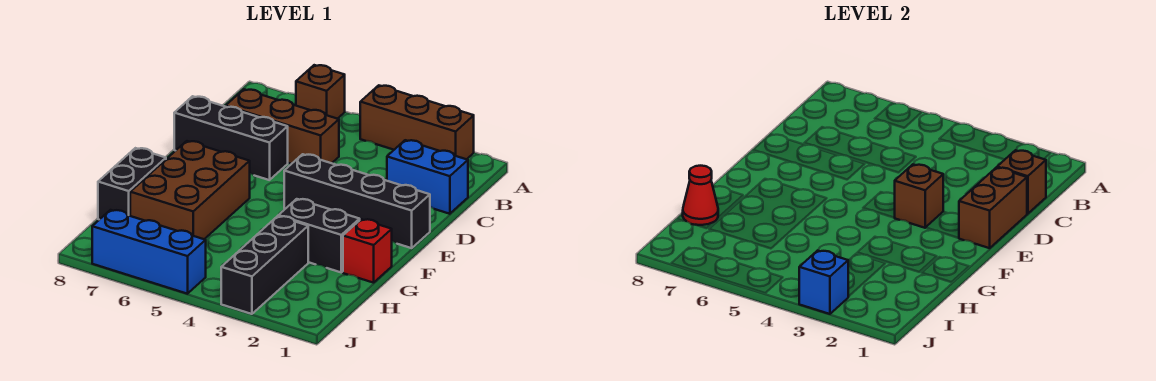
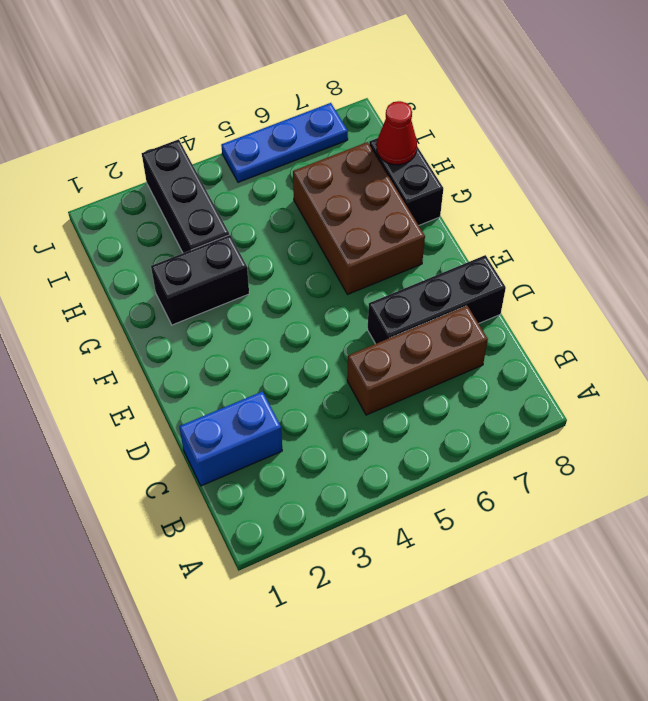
blue plate J5:J7 level 1 -> blue brick J5:J7 level 1
none -> brown brick A2:A4 level 1
none -> brown brick A6 level 1
none -> black brick E1:E4 level 1

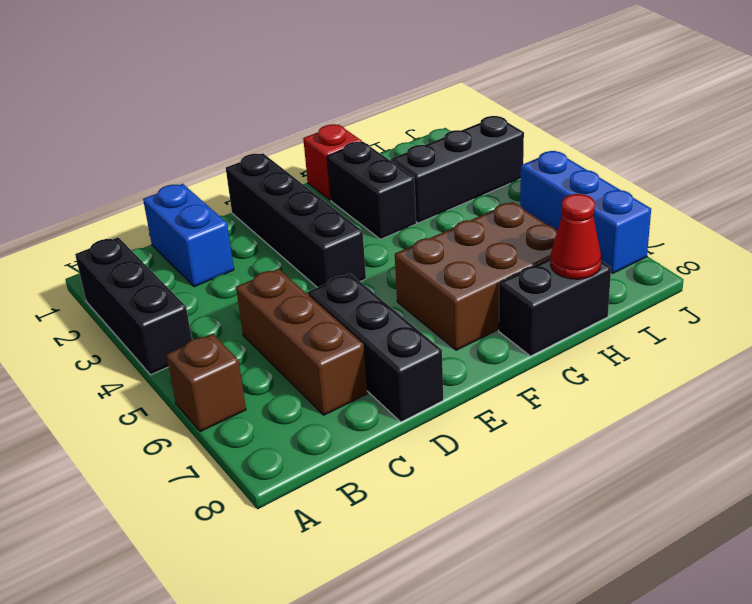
black brick A2:A4 level 1 -> brown brick A2:A4 level 1
none -> brown brick C1 level 2
none -> brown brick D1:E1 level 2
none -> brown brick E3 level 2

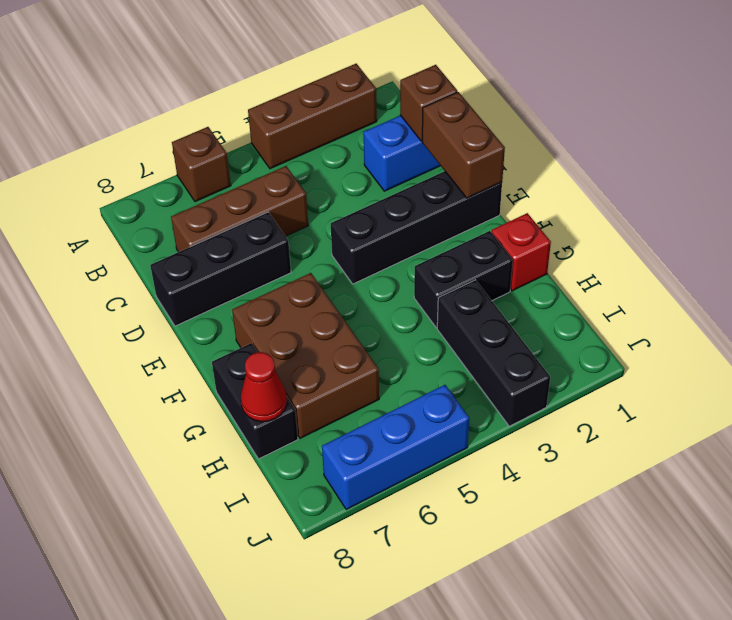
none -> brown brick E3 level 2
none -> blue brick J3 level 2

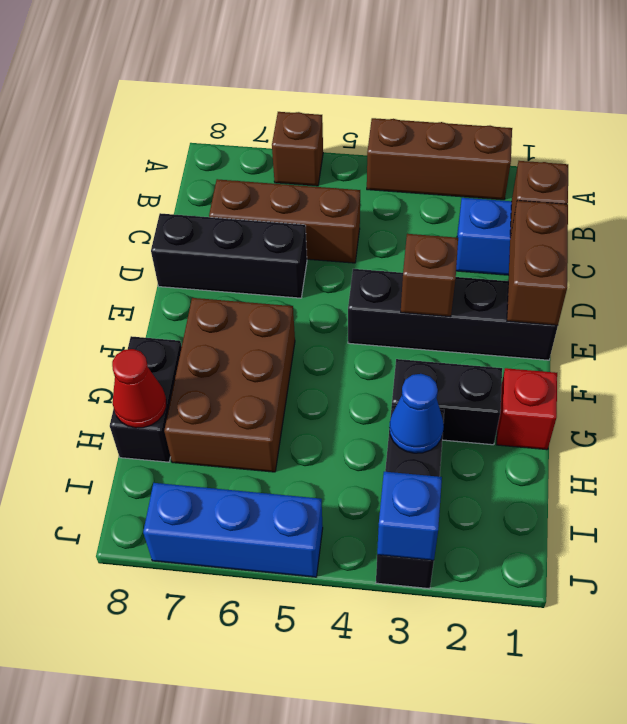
blue cone H3 level 2 -> none

